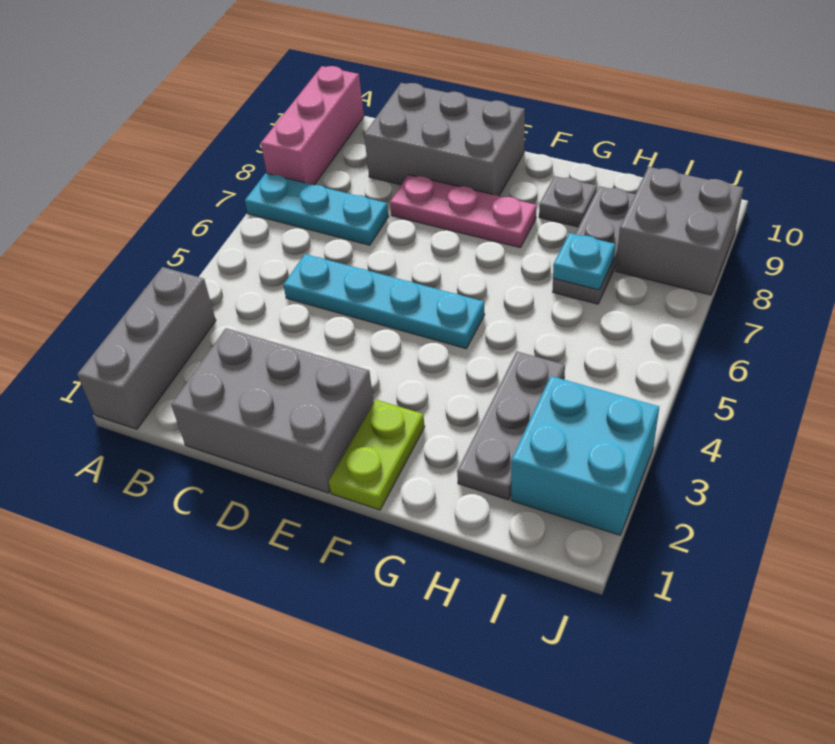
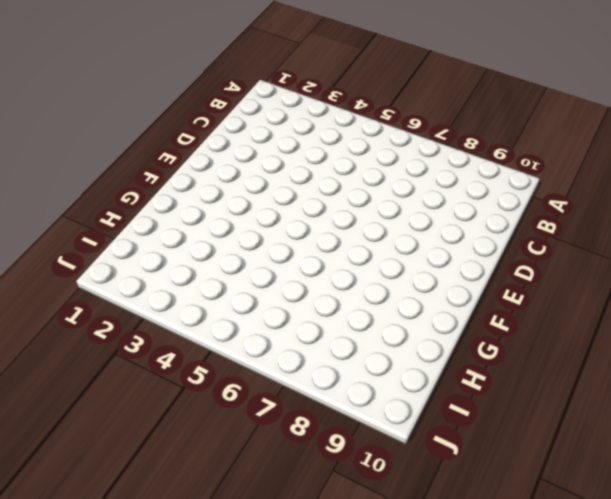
none -> grey brick A1:A3 level 1
none -> cyan plate A7:C7 level 1
none -> pink brick A8:A10 level 1

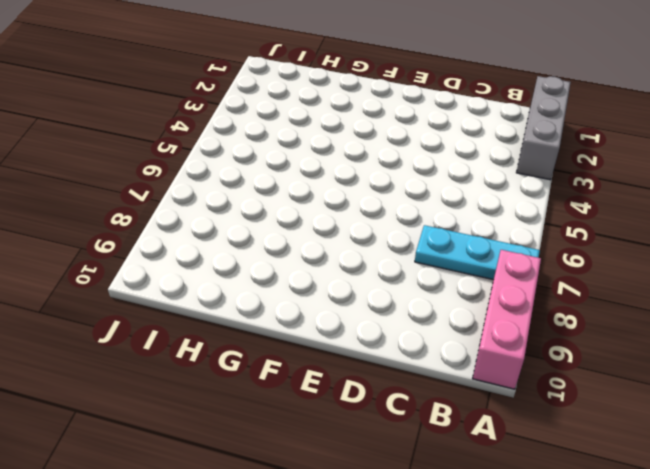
none -> grey brick C1:E2 level 1
none -> cyan plate C5:F5 level 1
none -> grey brick C9:E10 level 1

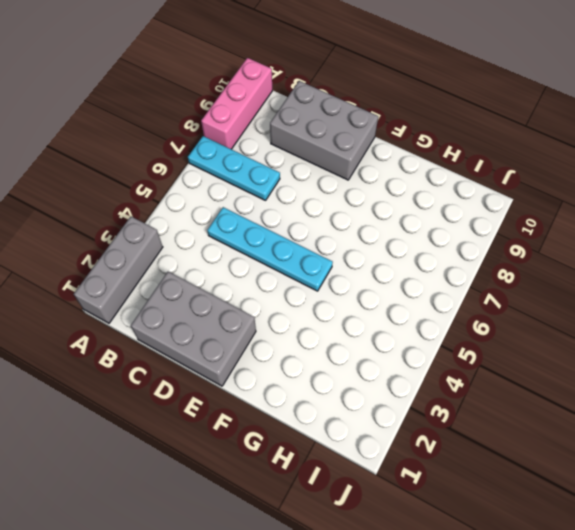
none -> pink plate D8:F8 level 1
none -> lime plate F1:F2 level 1
none -> grey plate G9 level 1

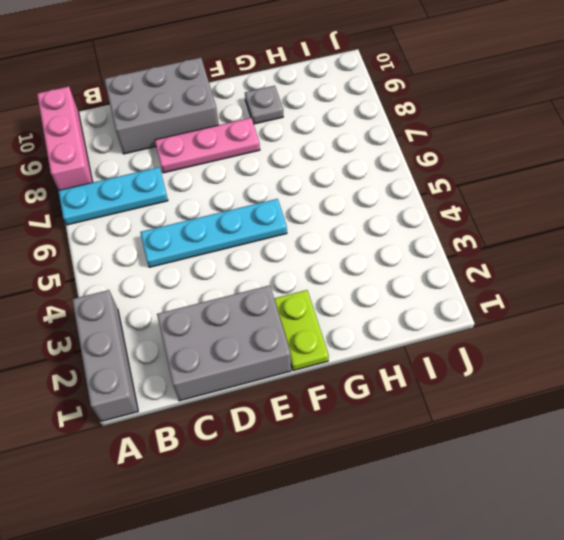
none -> grey plate H2:H4 level 1
none -> grey plate H7:H9 level 1
none -> cyan brick I2:J3 level 1

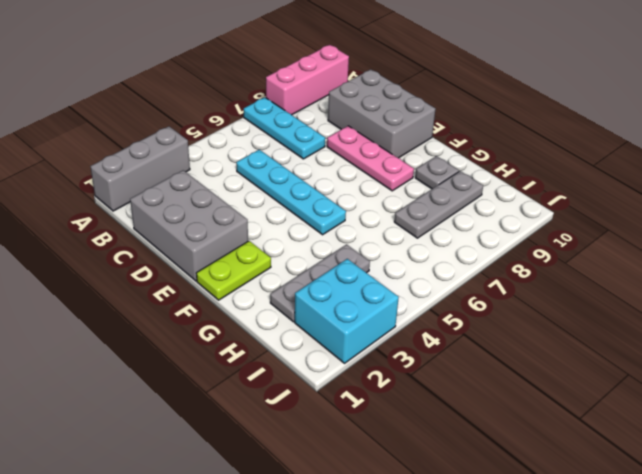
none -> grey brick I8:J9 level 1
none -> cyan plate H7 level 2

